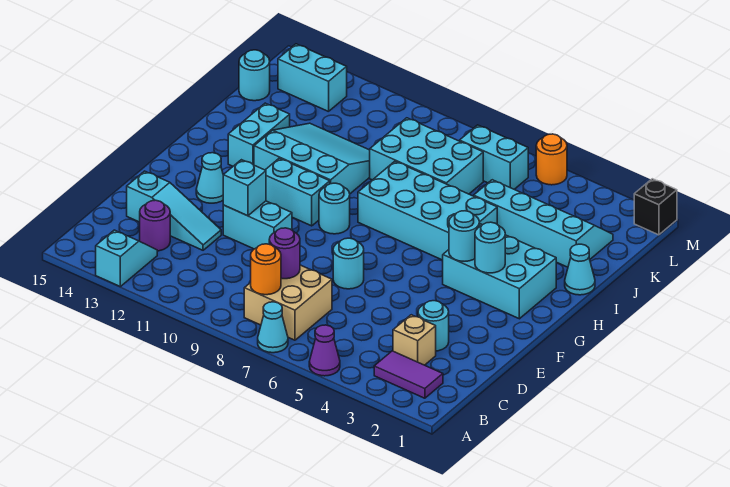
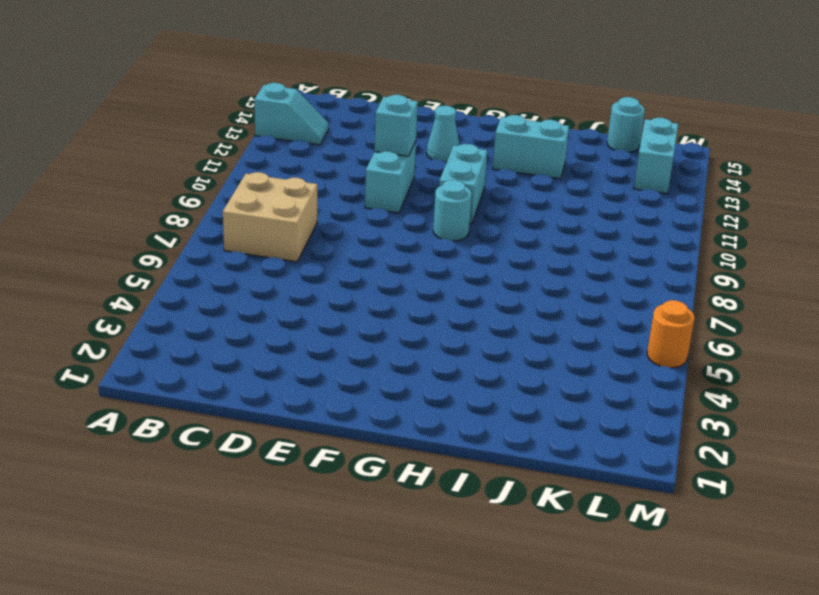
none -> purple cone A5 level 1
none -> cyan cone A7 level 1
none -> purple tile B2:B3 level 1
none -> tan brick C3 level 1

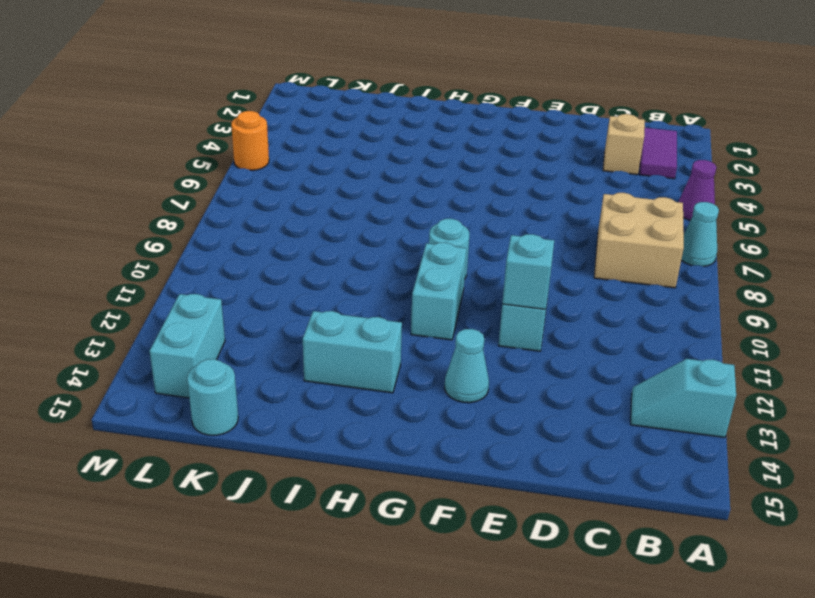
none -> purple round brick C13 level 1
none -> cyan round brick D3 level 1
none -> cyan slope D12:D14 level 1 top 14
none -> cyan round brick E7 level 1

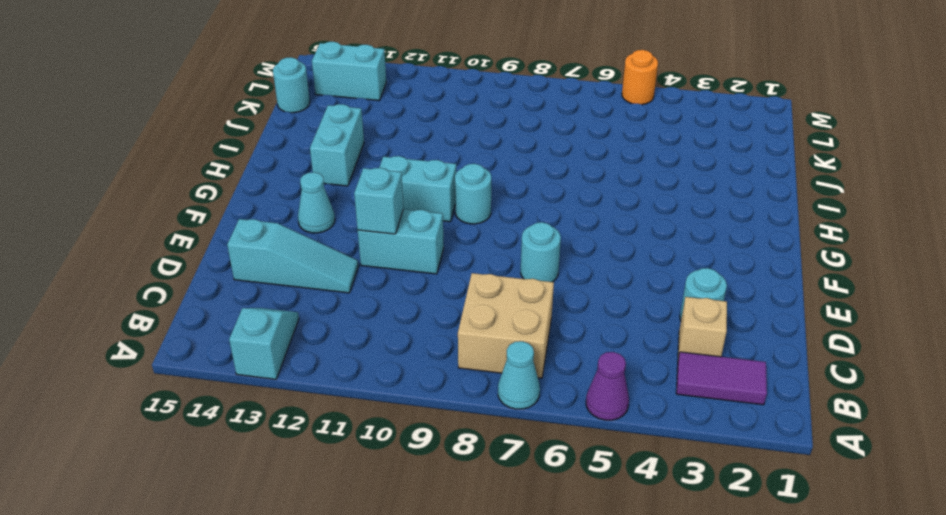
none -> purple round brick C13 level 1
none -> cyan brick G2:H4 level 1
none -> cyan brick H5:I8 level 1
none -> cyan slope H10:J12 level 1 top H

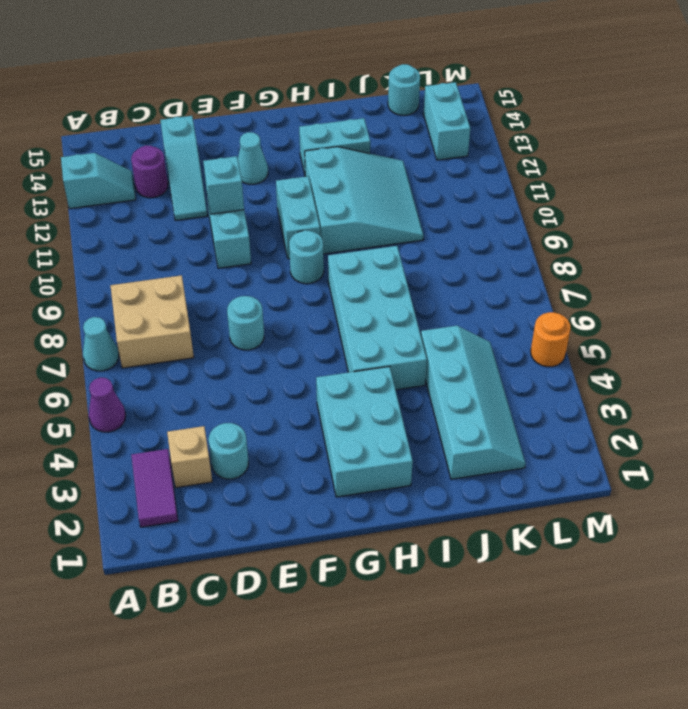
none -> cyan cone I1 level 1
none -> cyan brick J7:K9 level 1
none -> cyan brick L6:L7 level 1
none -> black brick M1 level 1

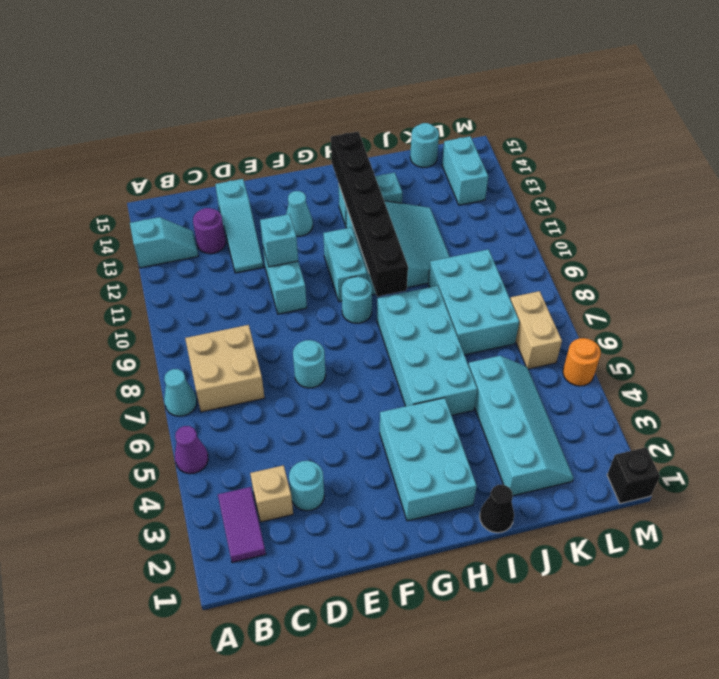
black brick H9:H14 level 2 -> none
black cone I1 level 1 -> cyan cone I1 level 1
tan brick L6:L7 level 1 -> cyan brick L6:L7 level 1
none -> orange round brick B8 level 2
none -> purple round brick C8 level 2
none -> cyan round brick G3 level 2
none -> cyan round brick G4 level 2

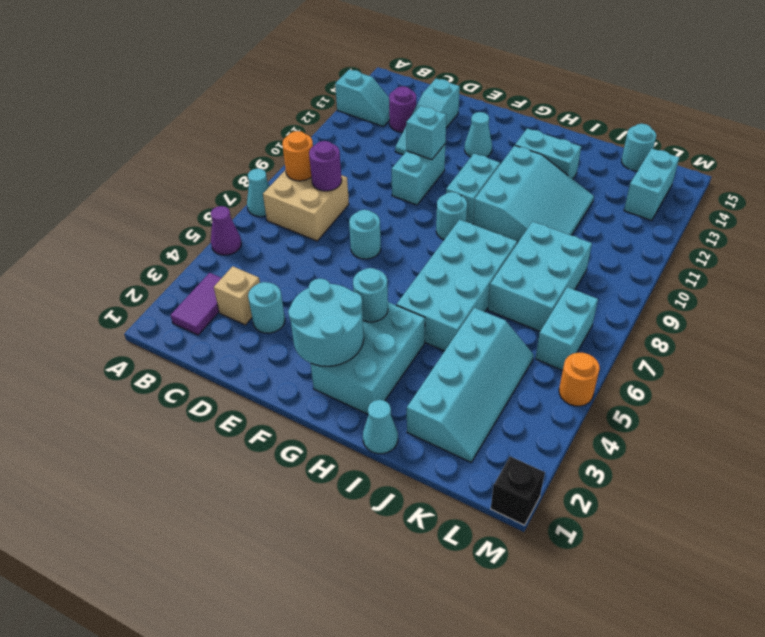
cyan round brick F2:G3 level 2 -> cyan round brick G3 level 2

